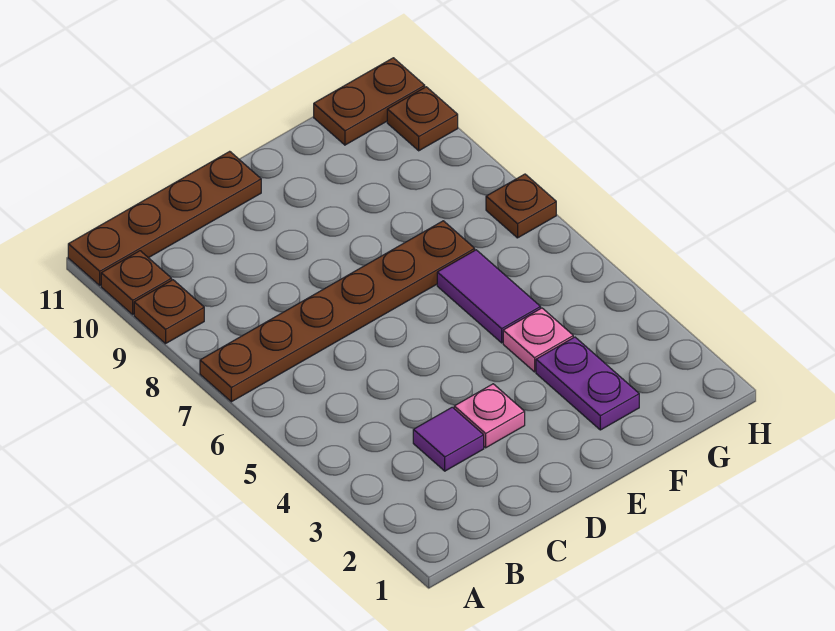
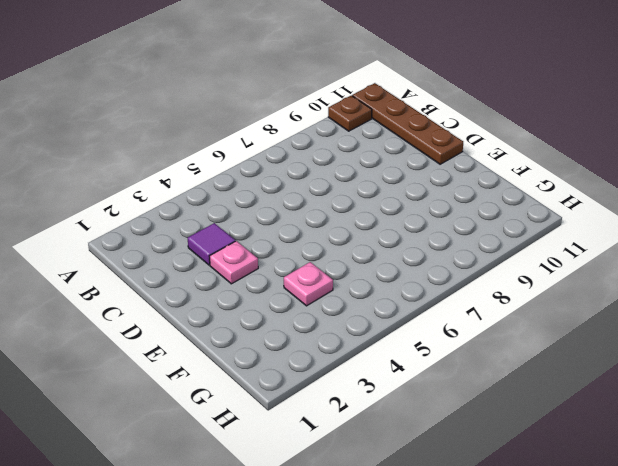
none -> brown plate A7:F7 level 1
none -> brown plate A9 level 1
none -> purple plate F2:F3 level 1

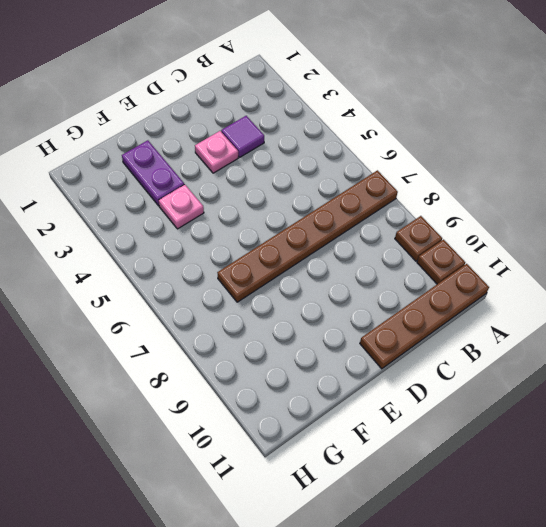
none -> purple tile F5:F6 level 1
none -> brown plate G11:H11 level 1
none -> brown plate H7 level 1

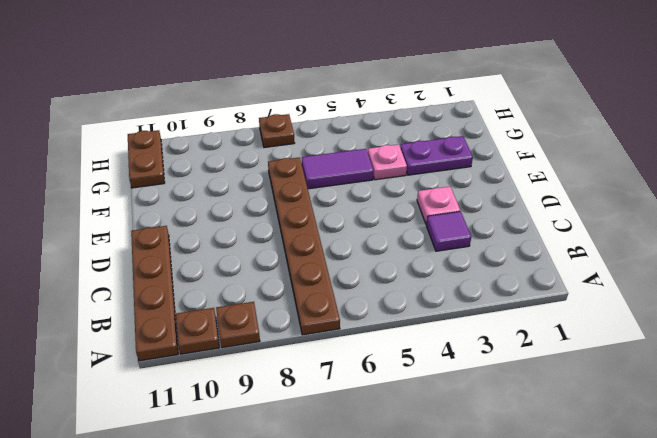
none -> brown plate H10 level 1

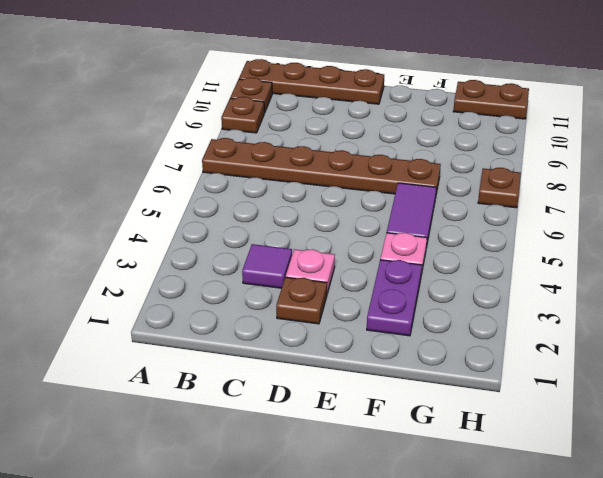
brown plate D2 level 1 -> brown plate H10 level 1

